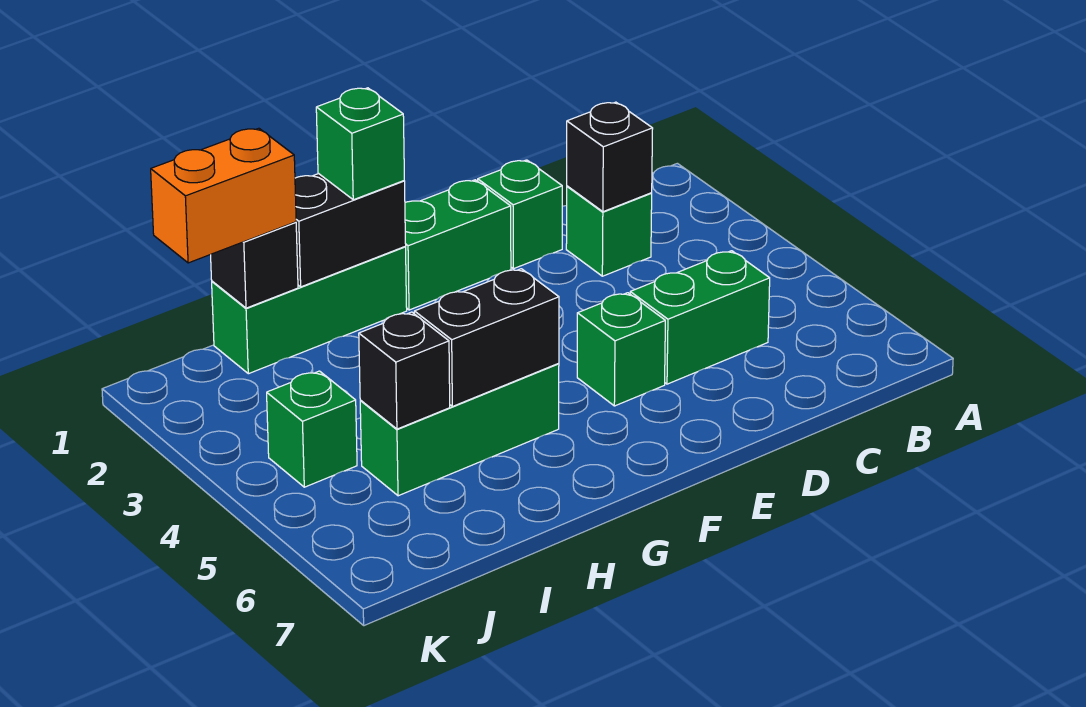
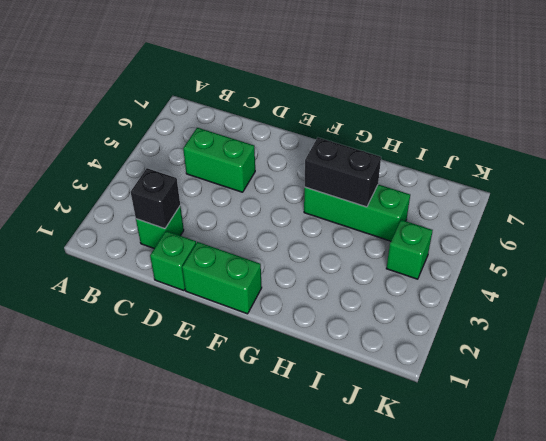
none -> green brick E5 level 1
none -> green brick G1:I1 level 1
none -> black brick G1:H1 level 2

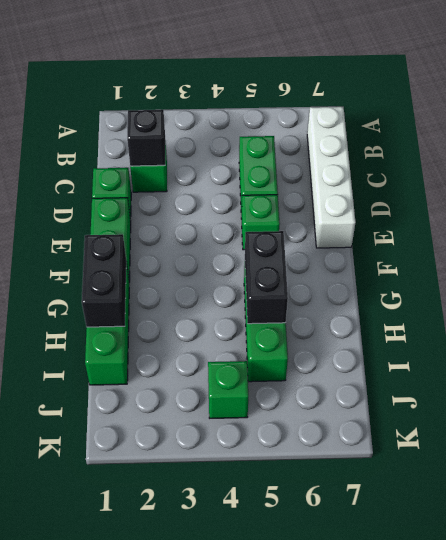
white brick B7:E7 level 1 -> none
none -> black brick I1 level 2
none -> black brick I5 level 2
none -> green brick G1 level 3

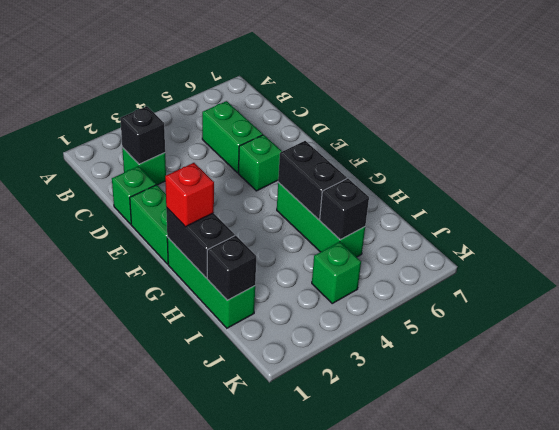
red brick G1 level 3 -> green brick G1 level 3
none -> orange brick I1:J1 level 3

